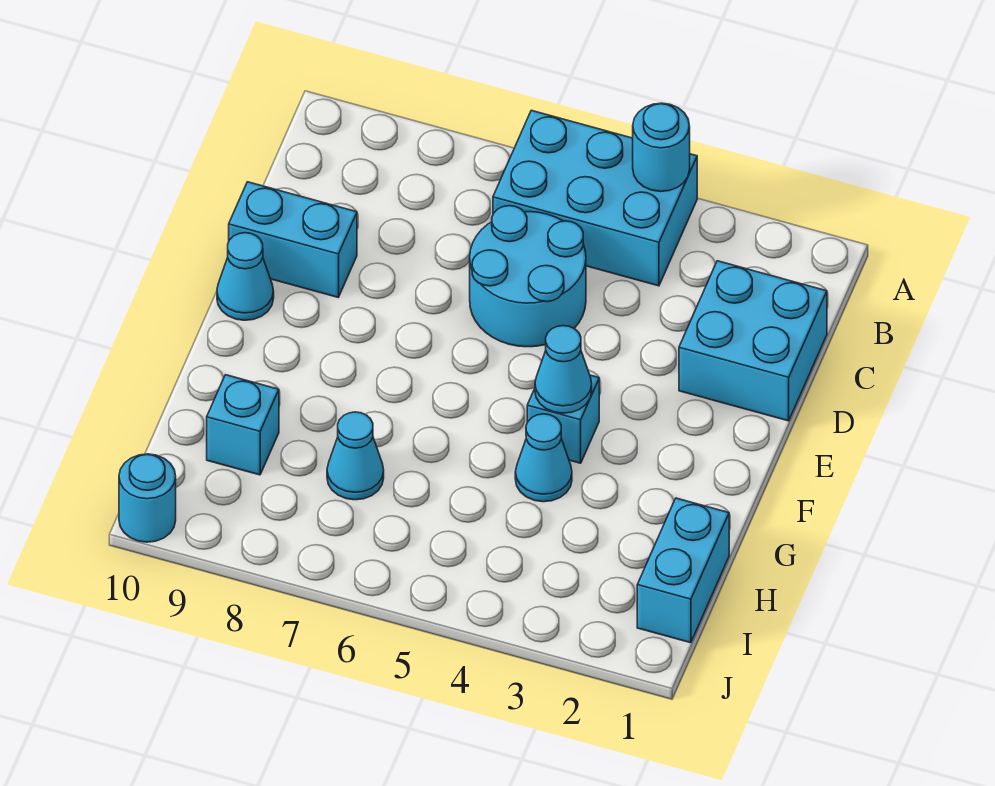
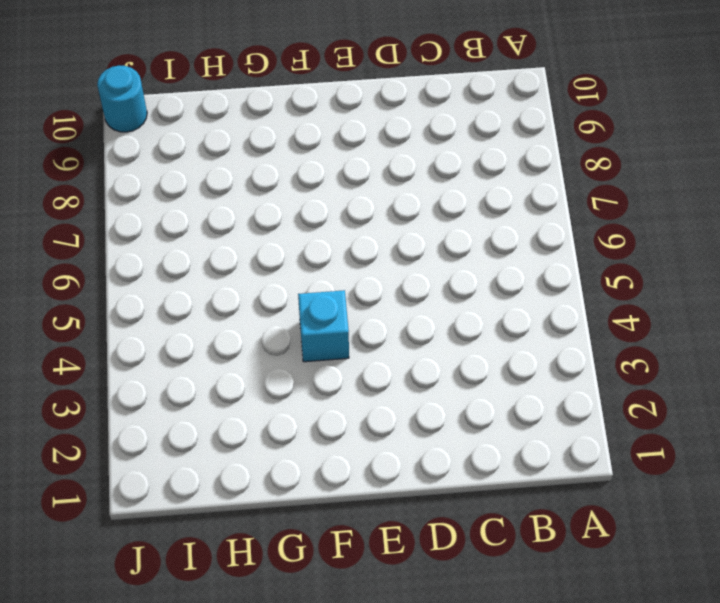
none -> cyan brick A4:B6 level 1
none -> cyan brick C1:D2 level 1
none -> cyan round brick C5:D6 level 1

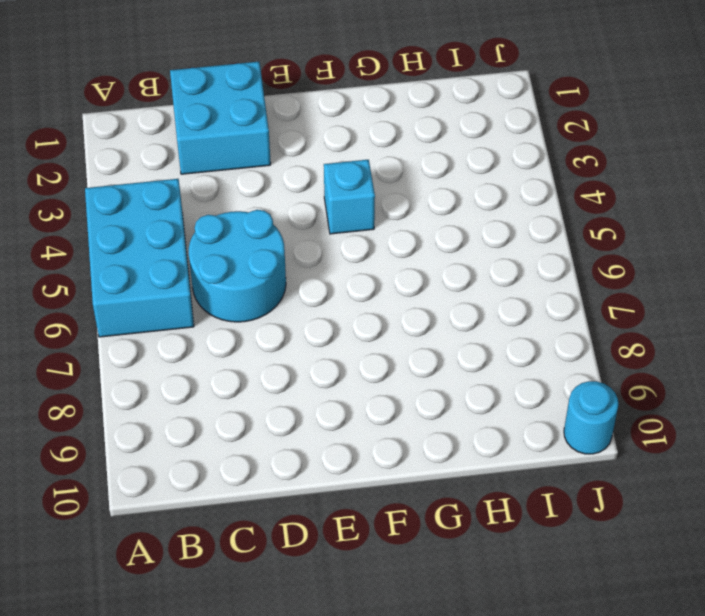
none -> cyan brick D9:D10 level 1
none -> cyan cone E10 level 1
none -> cyan cone G4 level 1

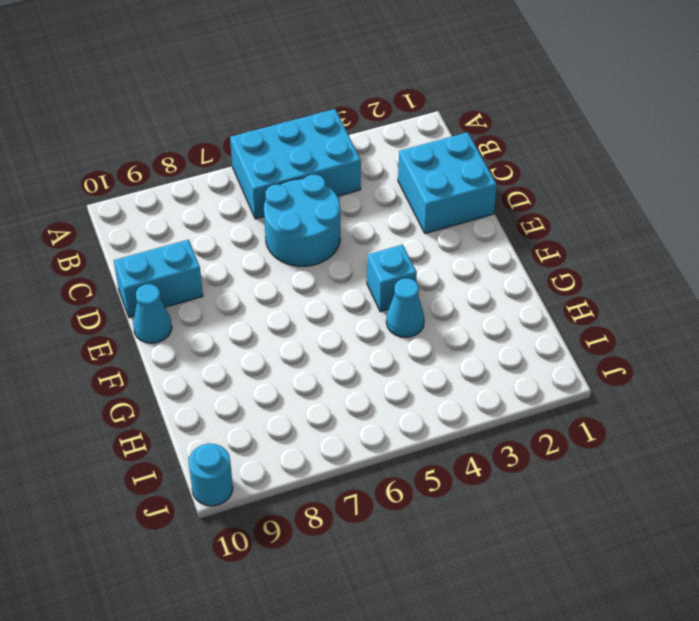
none -> cyan brick H1:I1 level 1
none -> cyan cone H7 level 1
none -> cyan brick H9 level 1

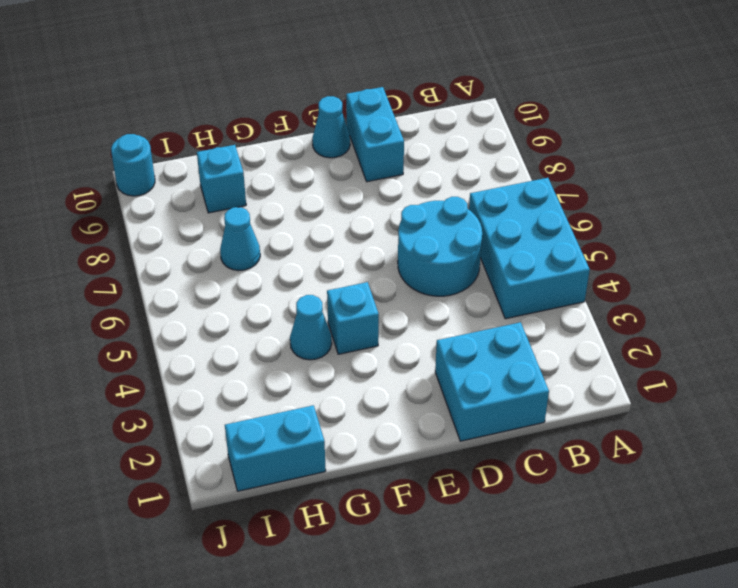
none -> cyan round brick A4 level 2
none -> cyan cone F4 level 2

